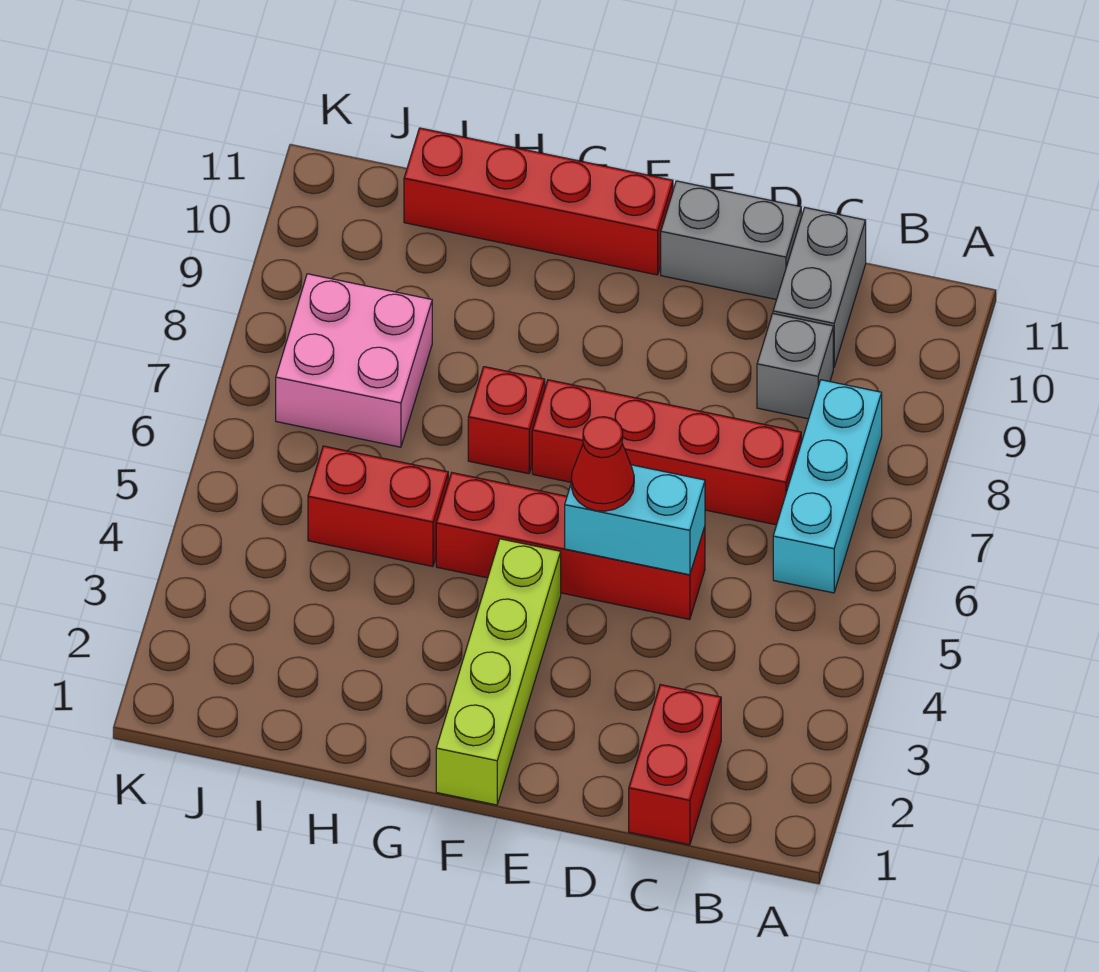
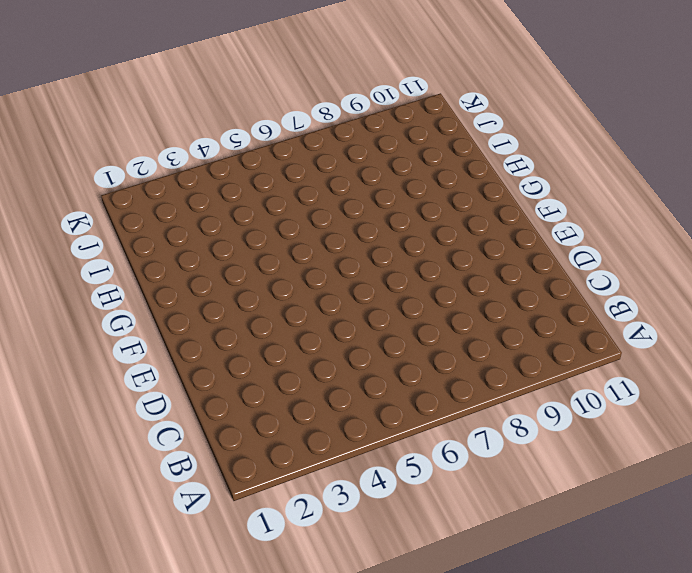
none -> cyan brick B6:B8 level 1
none -> red brick C1:C2 level 1
none -> red brick C7:F7 level 1

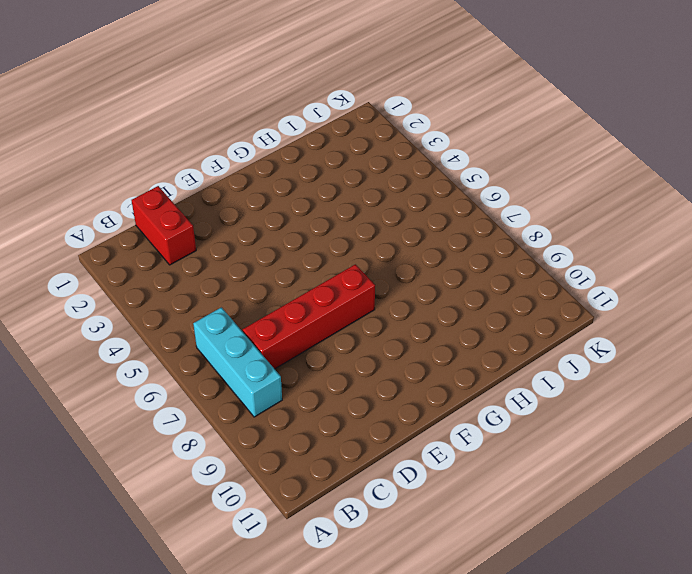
none -> grey brick C9 level 1
none -> grey brick C10:C11 level 1
none -> red brick D5:G5 level 1

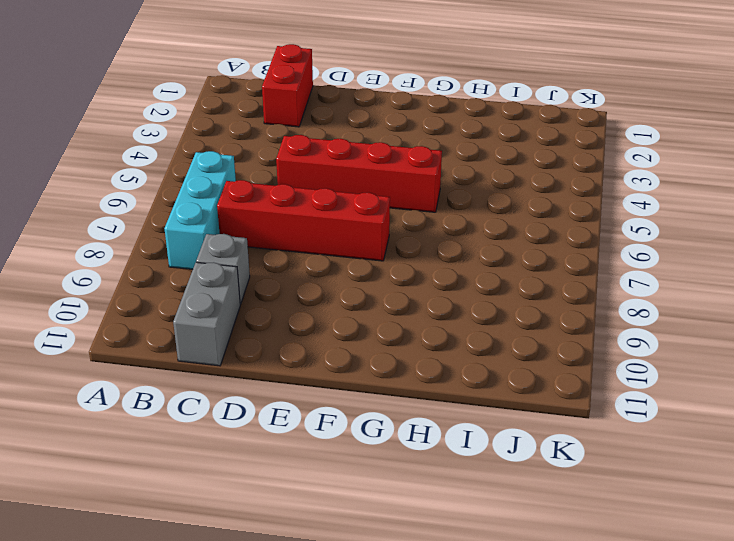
none -> grey brick D11:E11 level 1
none -> lime brick F1:F4 level 1
none -> red brick F11:I11 level 1

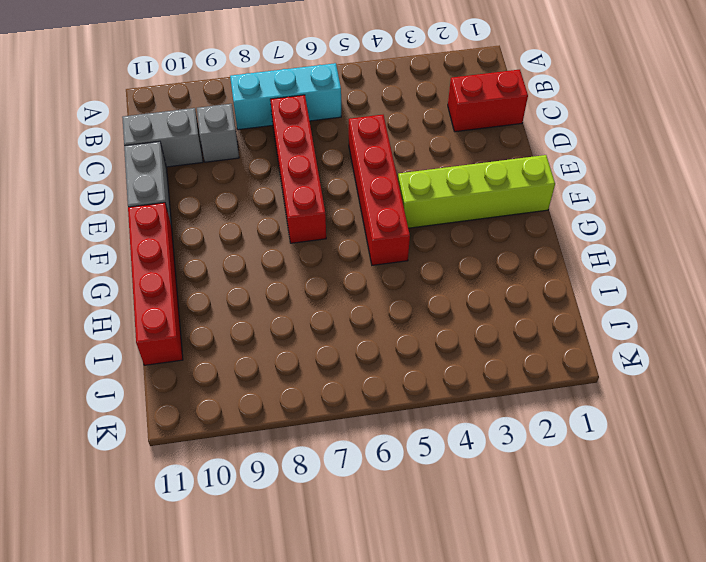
none -> red brick G7 level 1
none -> red brick H5:I5 level 1
none -> pink brick I7:J8 level 1

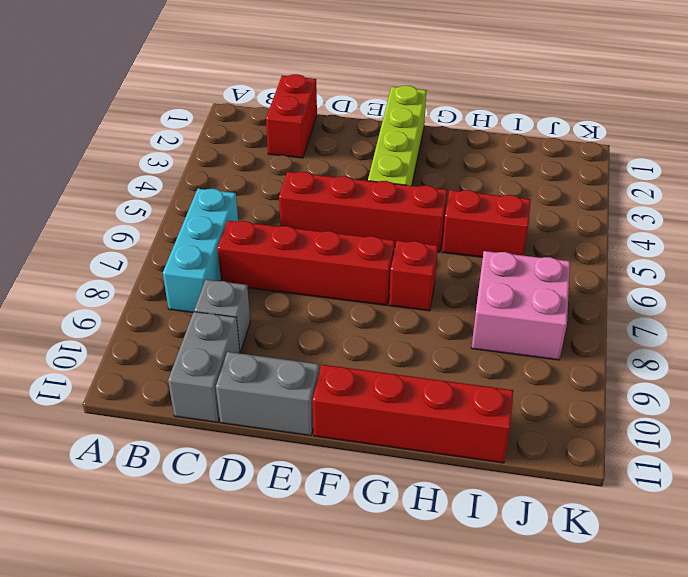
none -> cyan brick D5:E5 level 2
none -> red cone E5 level 3

